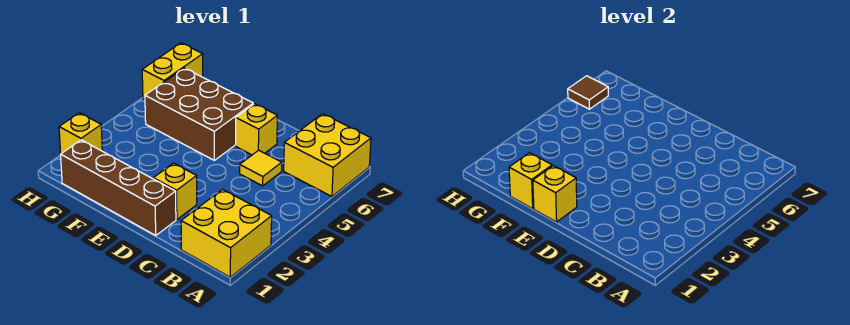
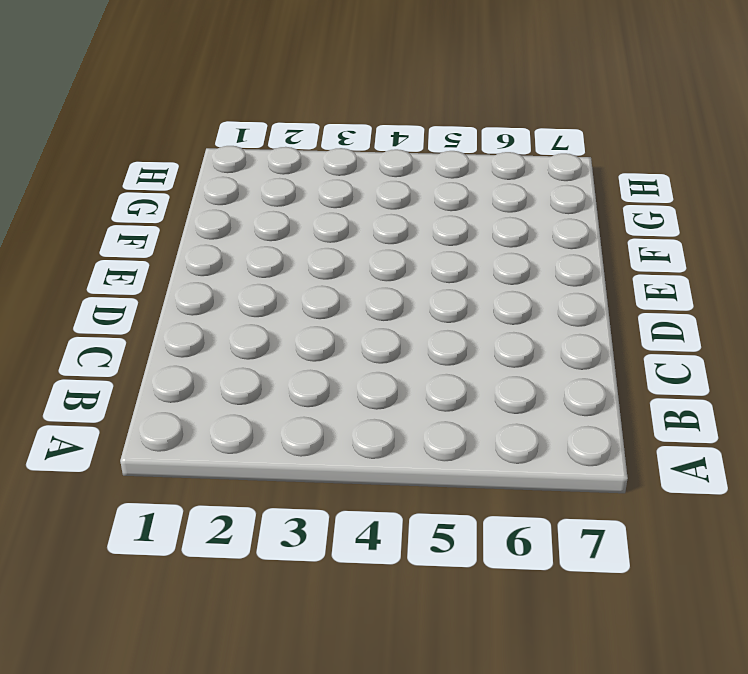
none -> yellow brick A1:B2 level 1
none -> yellow brick A6:B7 level 1
none -> yellow tile C5 level 1

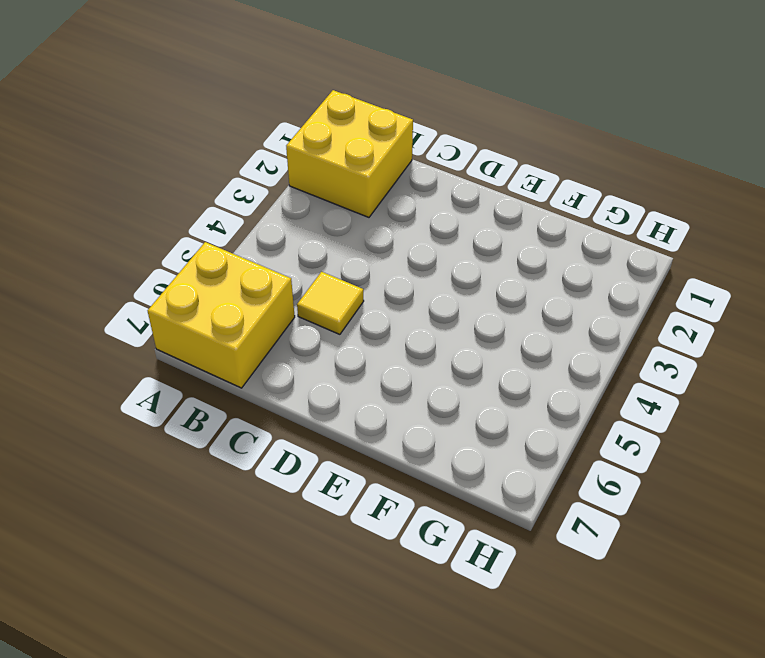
none -> brown brick D1:G1 level 1
none -> yellow brick D2 level 1
none -> yellow brick D6 level 1

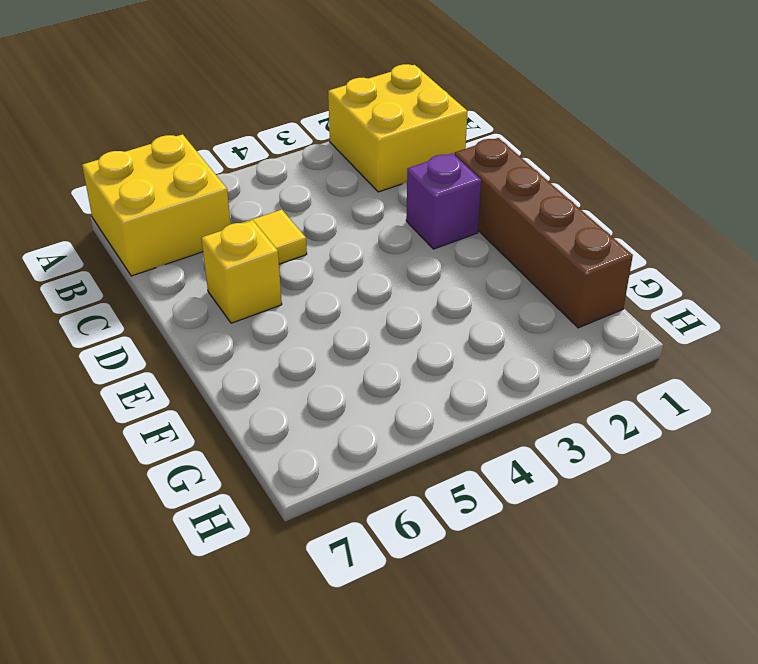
purple brick D2 level 1 -> yellow brick D2 level 1
none -> brown brick E5:G6 level 1
none -> yellow brick H2 level 1
none -> yellow brick H6:H7 level 1

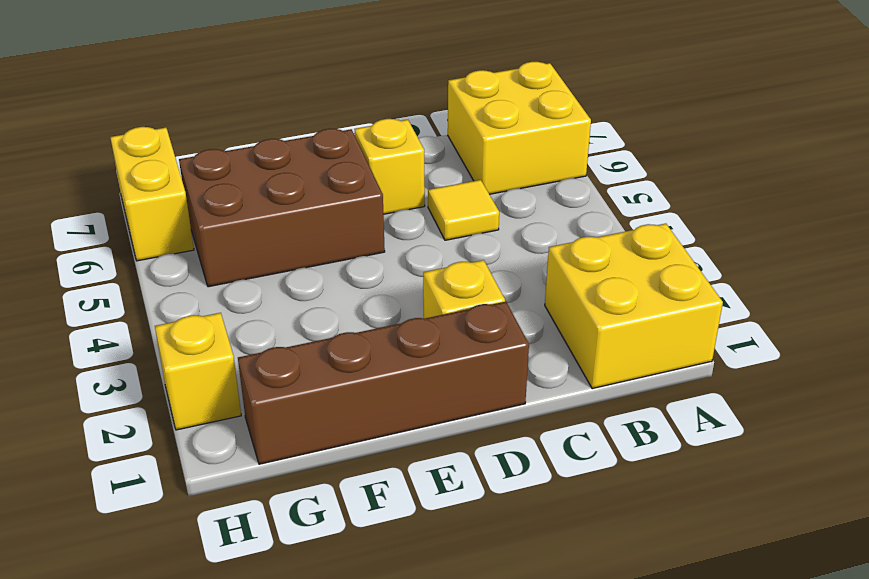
none -> yellow brick E1 level 2
none -> yellow brick F1 level 2
none -> brown tile H6 level 2

